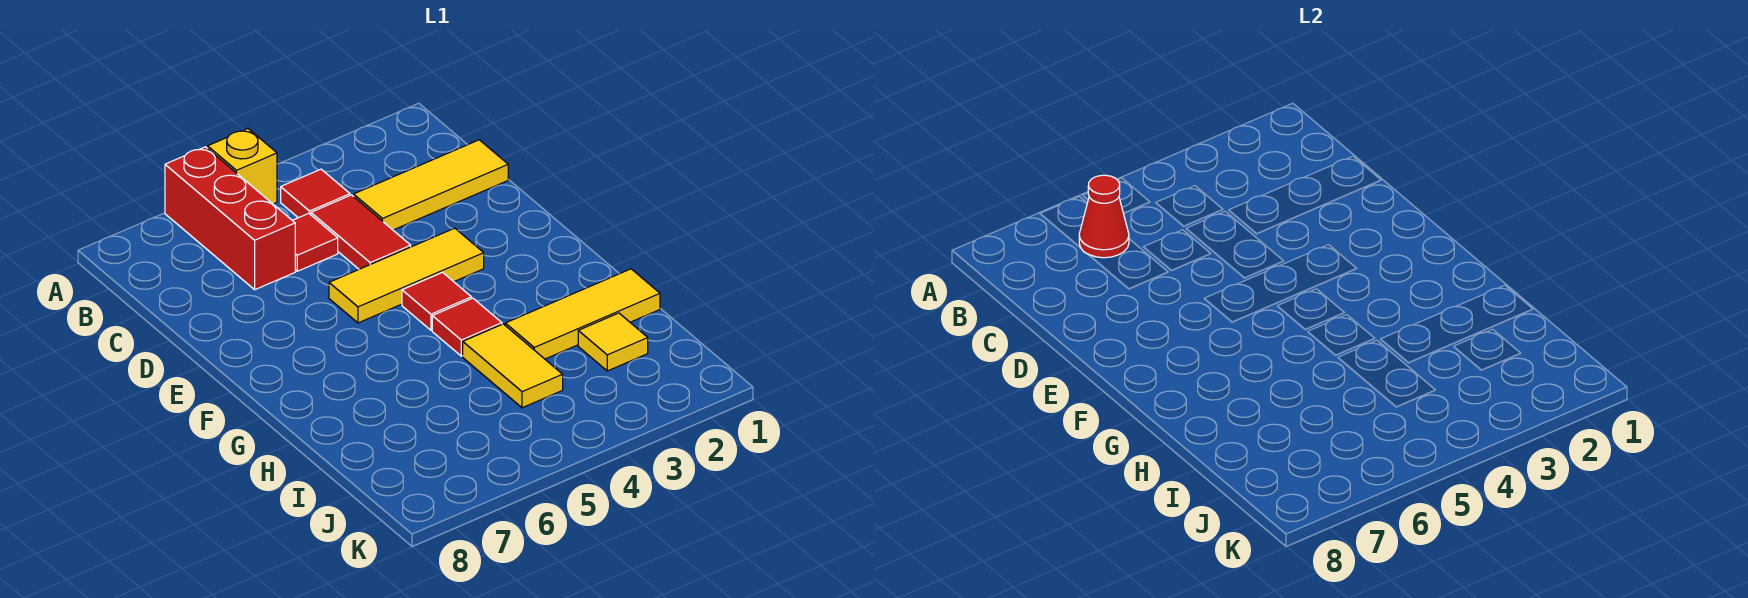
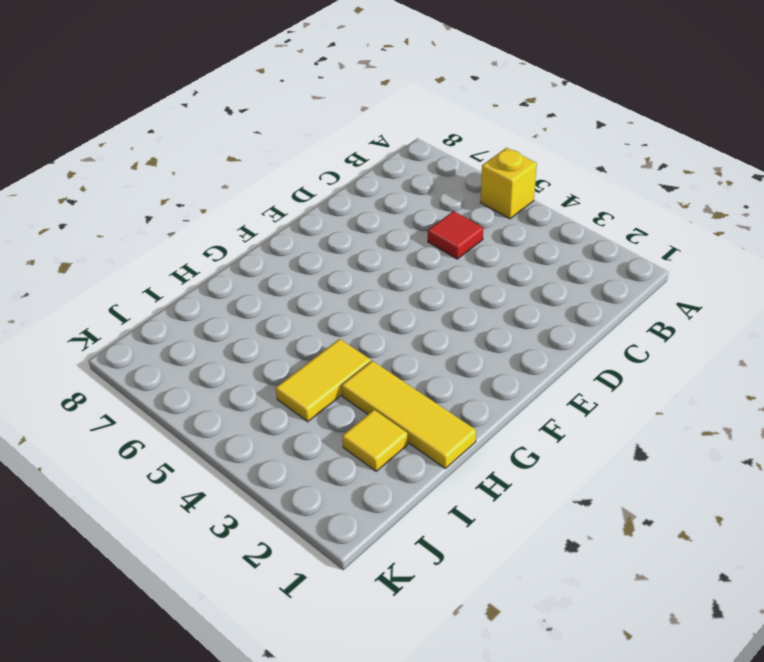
none -> red brick A6:C6 level 1
none -> red tile B4 level 1
none -> yellow tile C1:C3 level 1

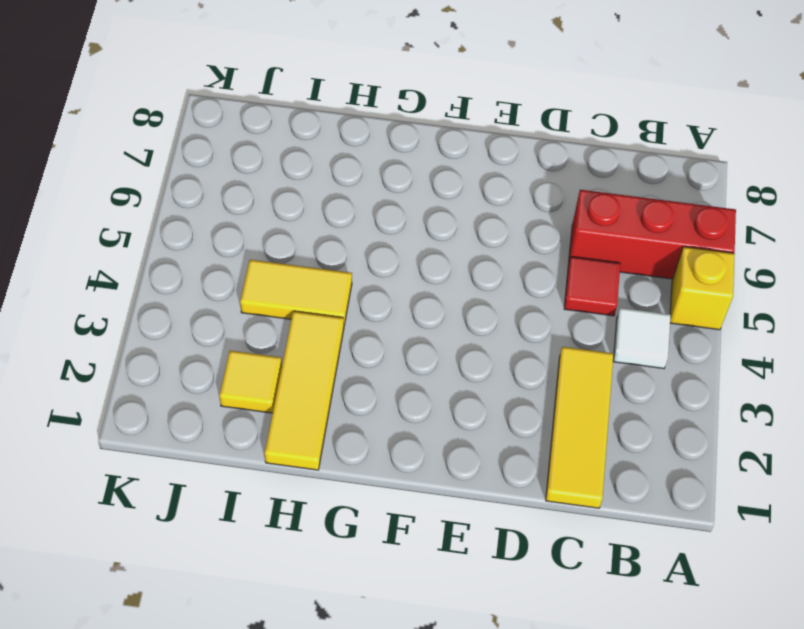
white tile B4 level 1 -> red tile B4 level 1
none -> red tile C4:D4 level 1
none -> yellow tile E3:E5 level 1
none -> red tile F4 level 1

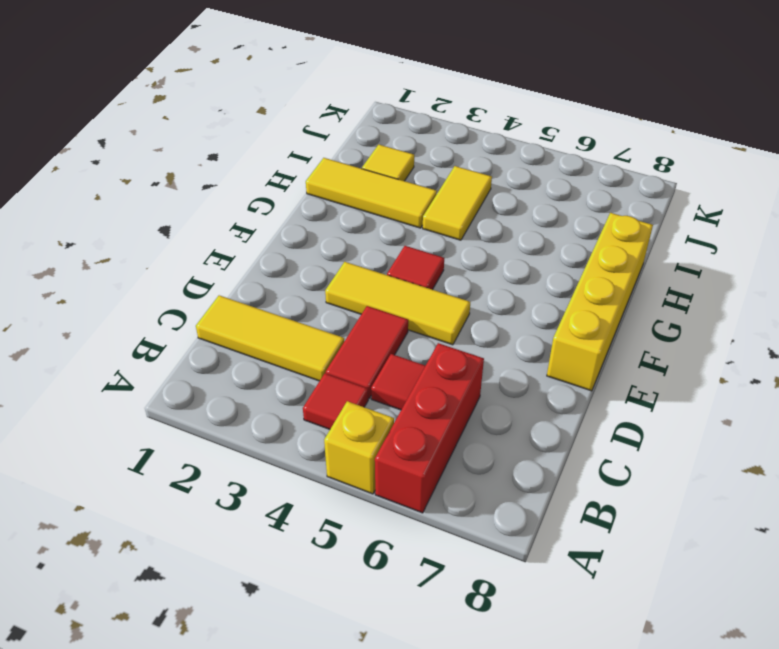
yellow brick E8:H8 level 1 -> none
none -> red tile G4 level 1
none -> red cone B6 level 2

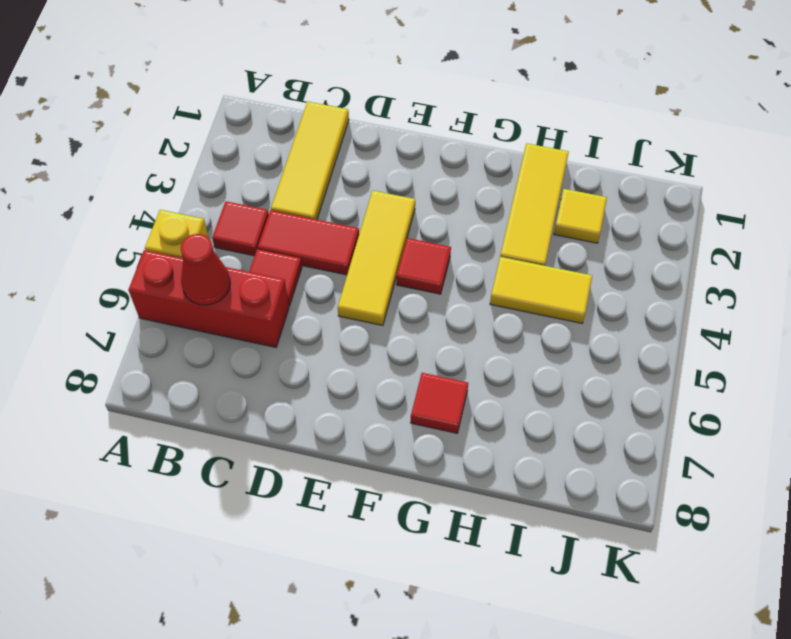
red tile G7 level 1 -> red tile G4 level 1

